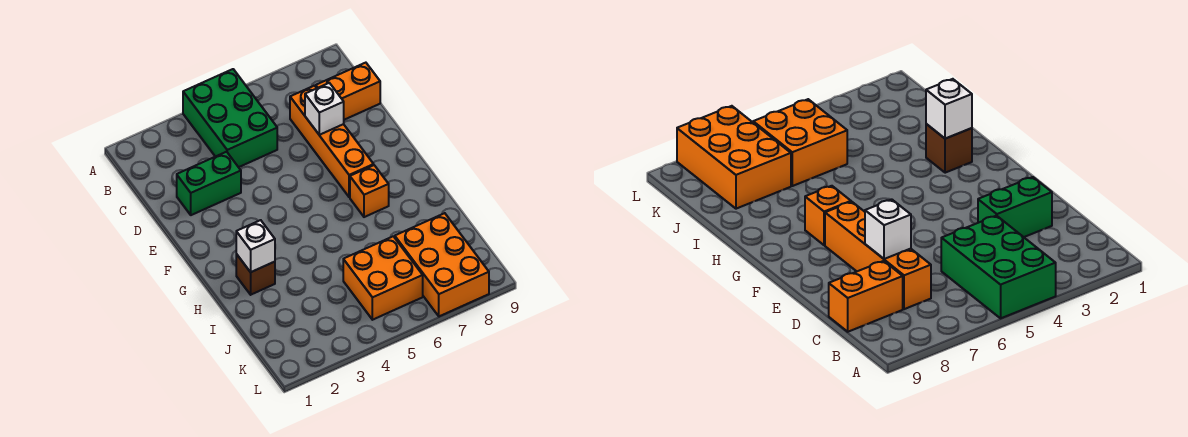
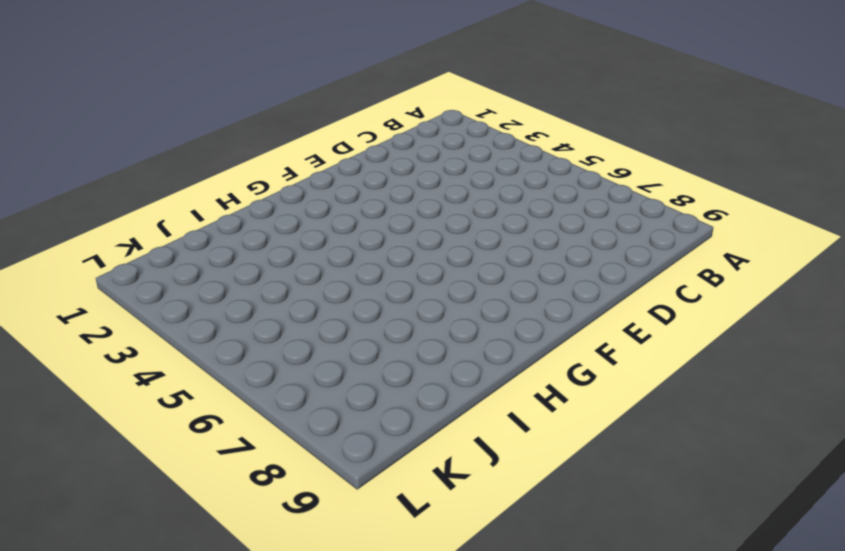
none -> green brick A4:C5 level 1
none -> orange brick C7:F7 level 1

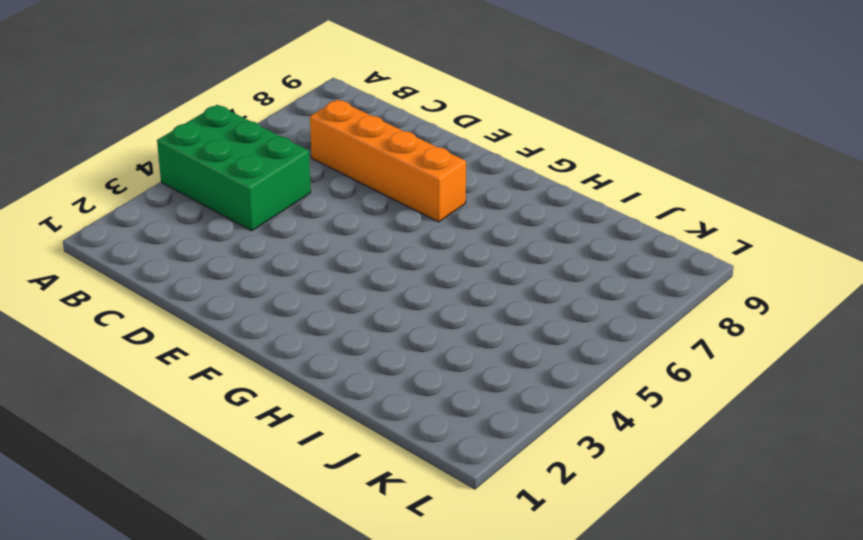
none -> orange brick C8:C9 level 1
none -> green brick D2:D3 level 1

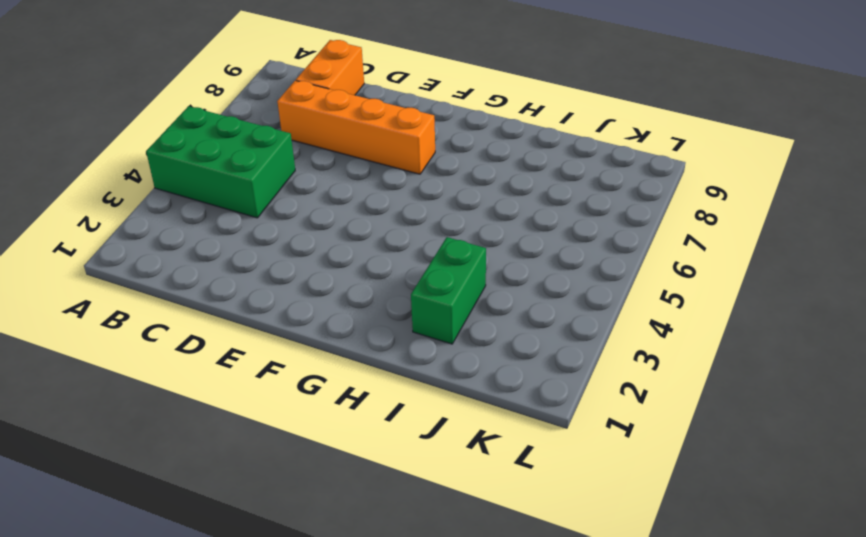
green brick I2:I3 level 1 -> green brick D2:D3 level 1
none -> orange brick G7 level 1
none -> brown brick H2 level 1

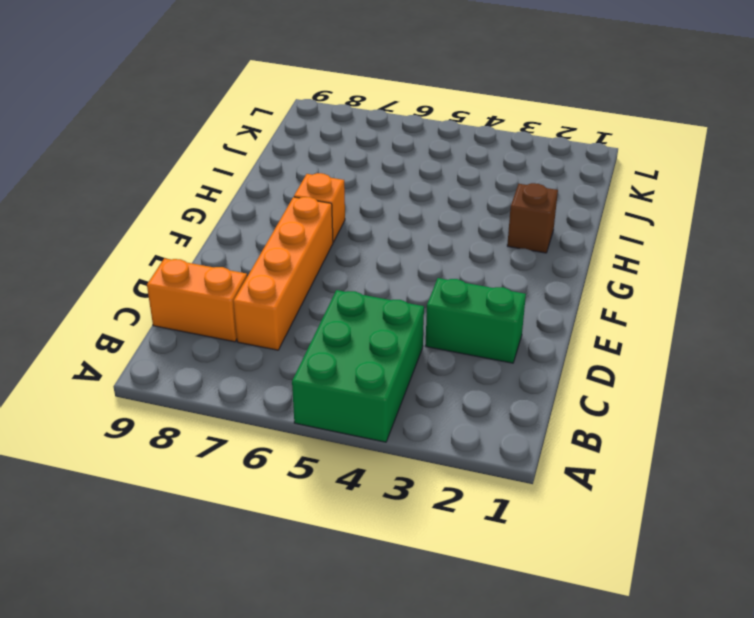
none -> orange brick J5:K6 level 1
none -> orange brick J7:L8 level 1

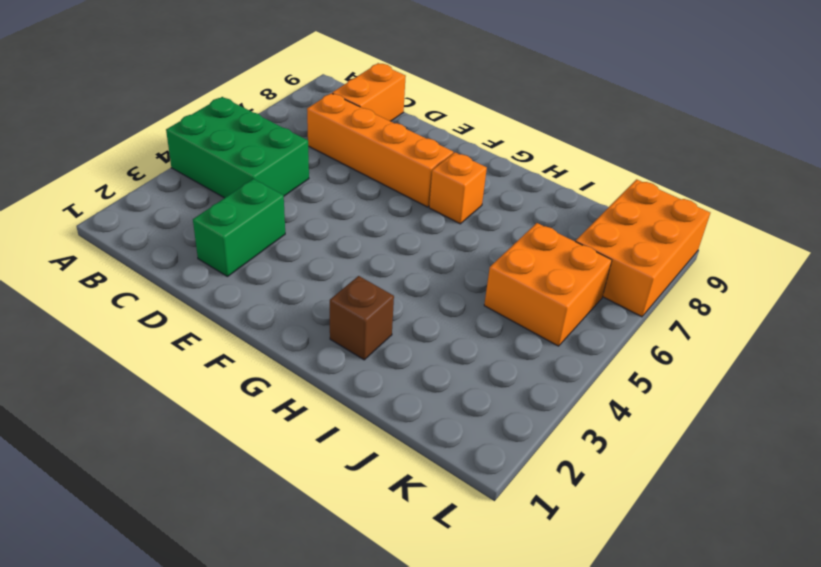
orange brick K7:L9 level 1 -> orange brick J7:L8 level 1
none -> white brick D7 level 2
none -> white brick H2 level 2

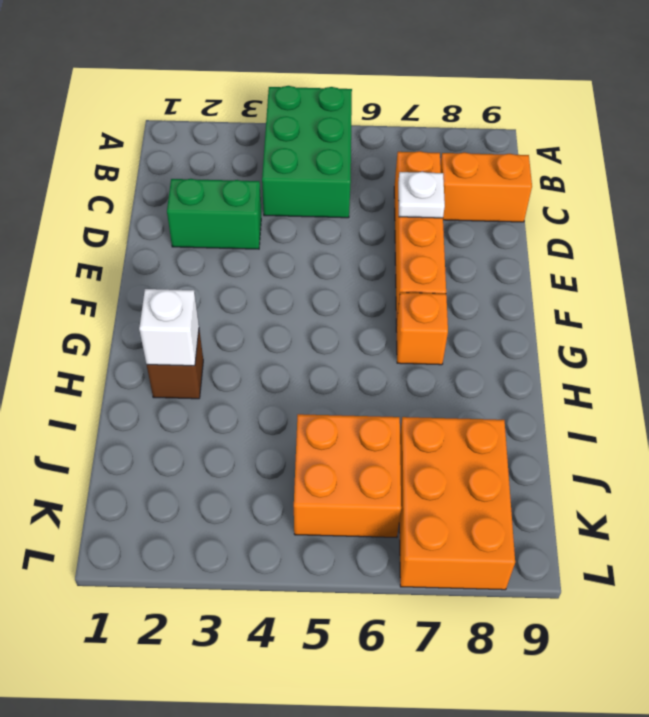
white plate D7 level 2 -> white brick D7 level 2

